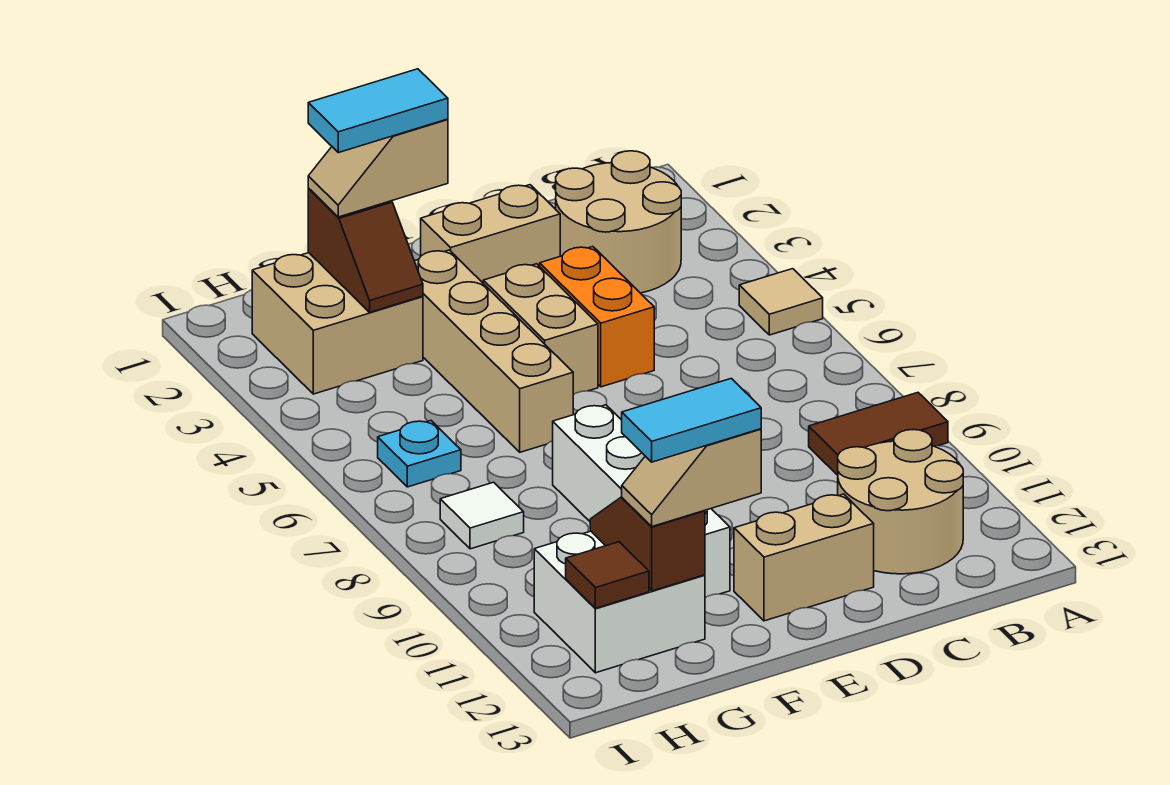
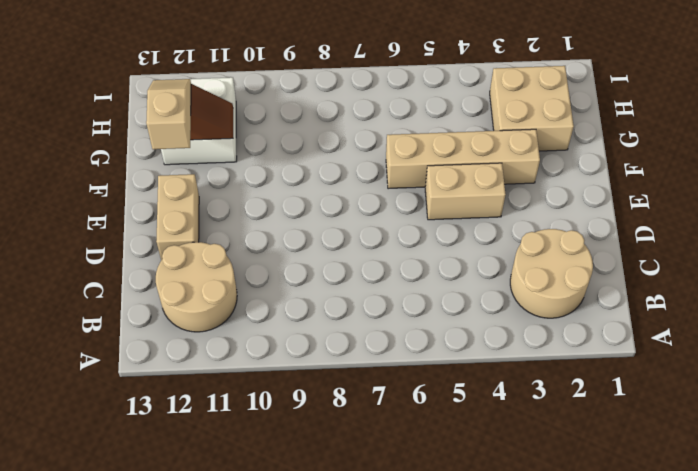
none -> tan tile A5 level 1
none -> brown tile A9:B9 level 1
none -> tan brick D2:E2 level 1

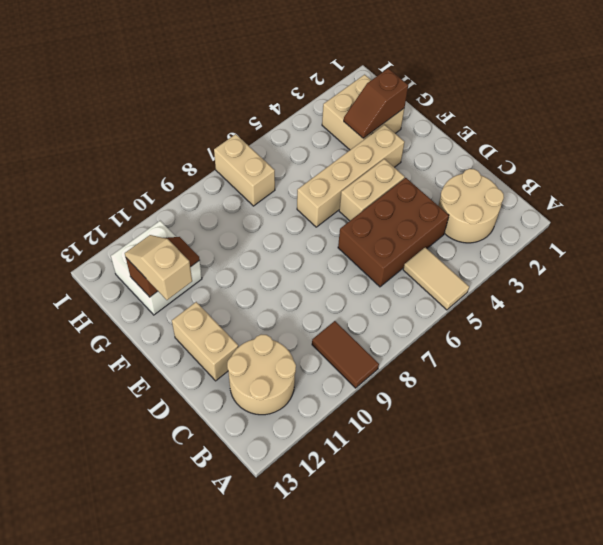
tan tile A5:B5 level 1 -> tan tile A5 level 1
brown brick C4:D6 level 1 -> orange brick D4:D5 level 1
tan brick H7:I7 level 1 -> tan brick D2:E2 level 1
none -> white brick F8:F11 level 1
none -> cyan plate H6 level 1
none -> white tile H8 level 1

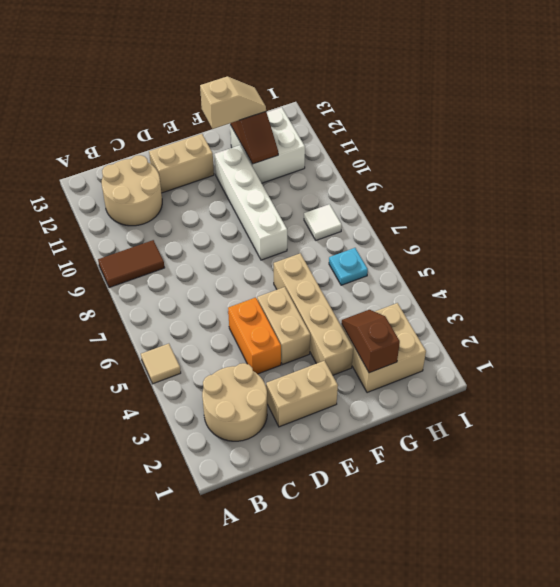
none -> brown tile H12 level 2
none -> tan slope F2:G2 level 3 top F
none -> cyan tile F2:G2 level 4

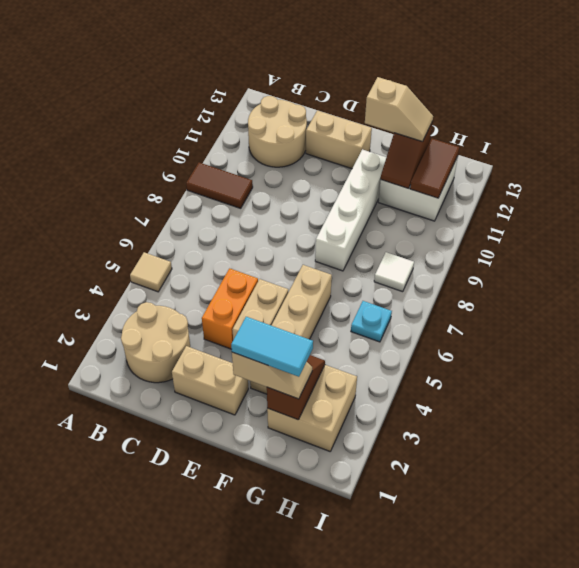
brown tile H11:H12 level 2 -> brown tile H12 level 2
none -> cyan tile F12:G12 level 4

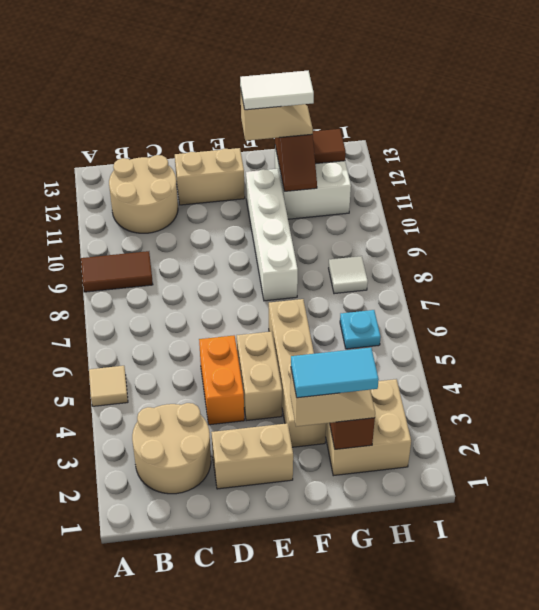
white tile F12:G12 level 4 -> cyan tile F12:G12 level 4

